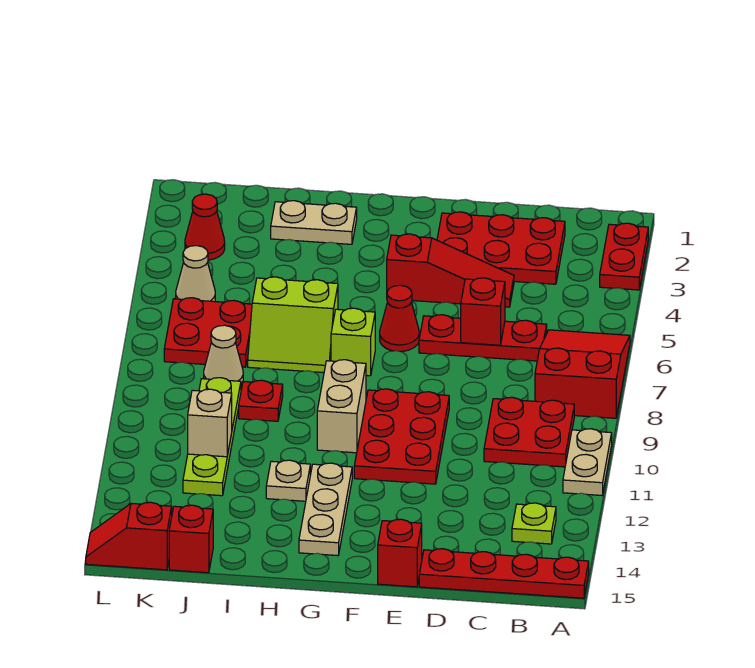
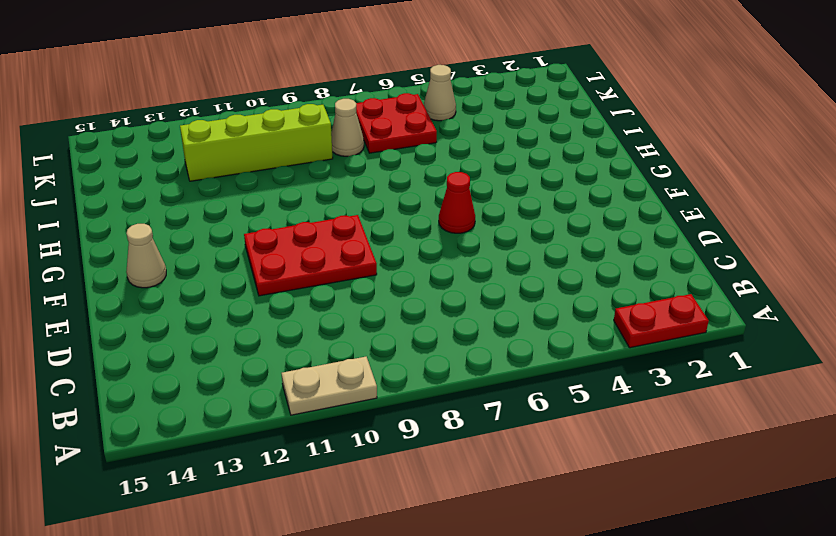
tan cone F14 level 1 -> none
lime brick J9:J12 level 1 -> lime plate J9:J12 level 1
none -> red slope A6:B8 level 1 top 8
none -> red plate A15:D15 level 1
none -> red plate B9:C10 level 1

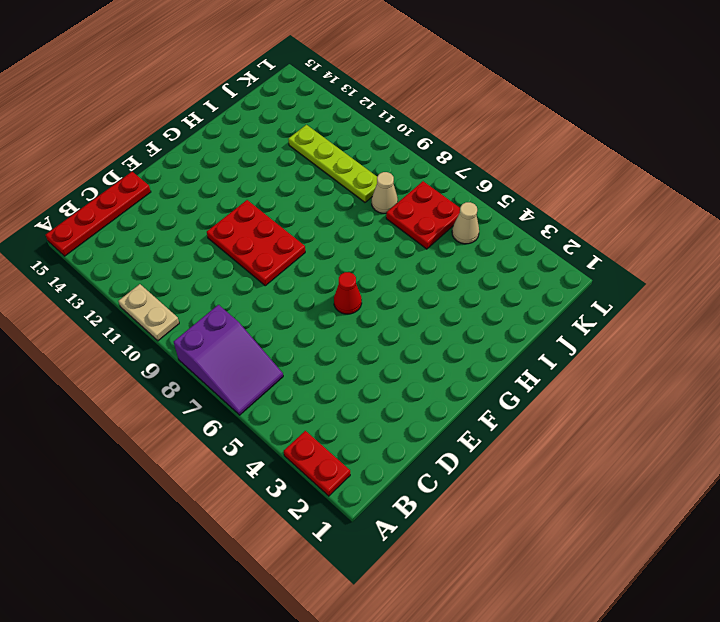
purple slope A6:B8 level 1 top 8 -> red slope A6:B8 level 1 top 8
none -> red plate B9:C10 level 1
none -> lime plate B13 level 1
none -> red plate C2:E3 level 1

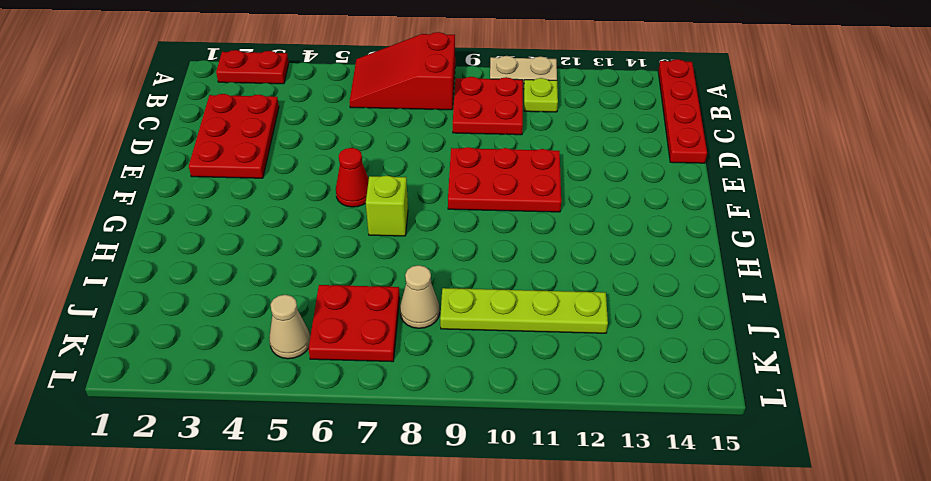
lime plate B11 level 1 -> lime plate B13 level 1
none -> red plate C6:E6 level 1
none -> red slope D4:F4 level 1 top F
none -> red brick E15 level 1

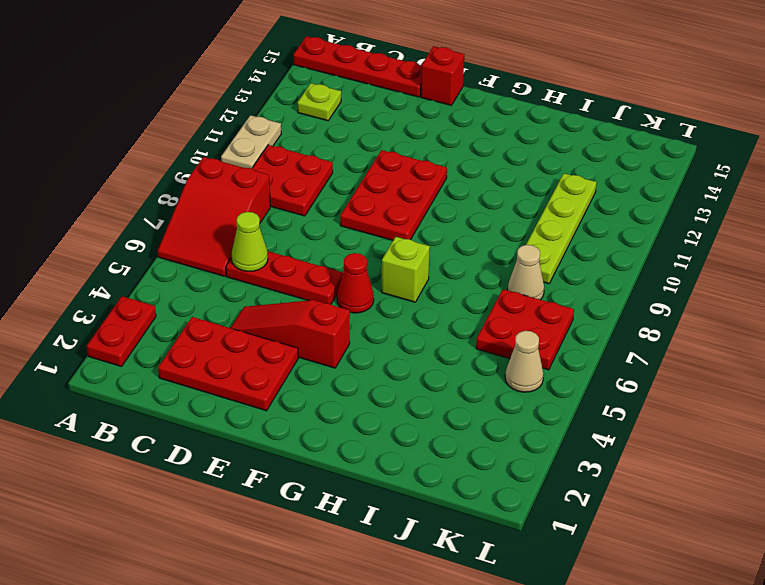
lime cone C6 level 2 -> none
none -> tan brick G9:G10 level 1
none -> tan plate G12:G14 level 1
none -> tan plate H2:I2 level 1

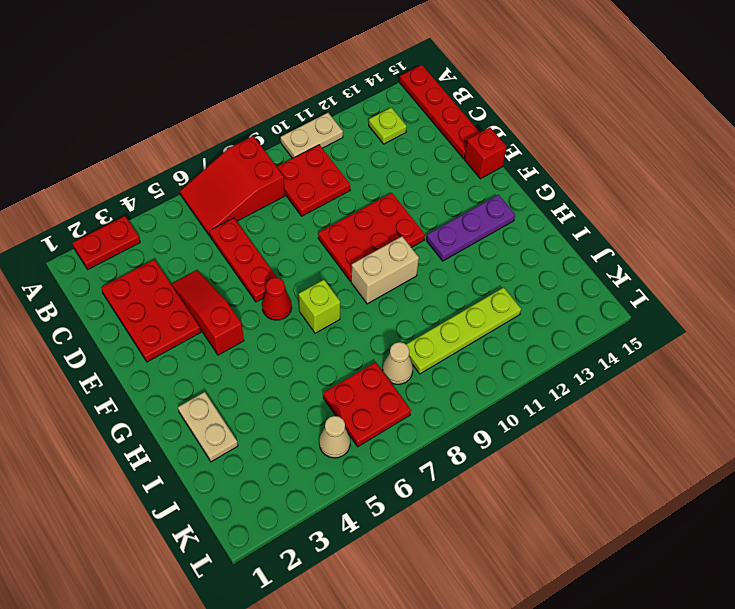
purple plate G12:G14 level 1 -> tan plate G12:G14 level 1
none -> lime slope H6:I7 level 1 top 6
none -> tan plate H12 level 1
none -> red plate I9 level 1

